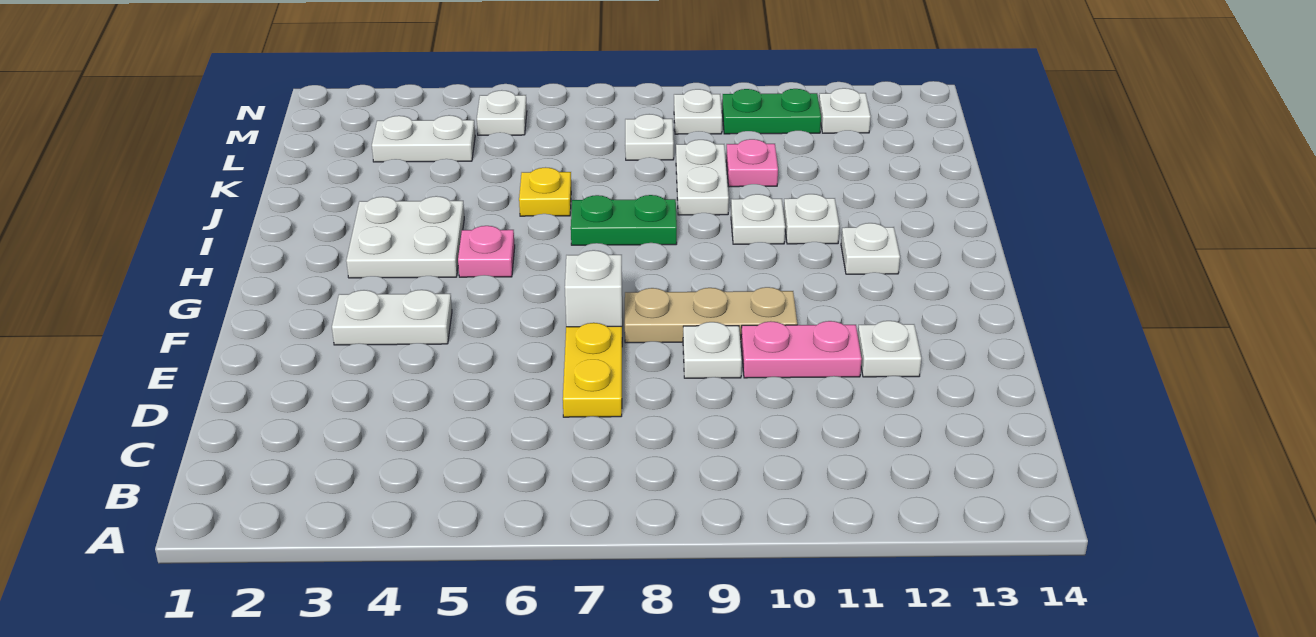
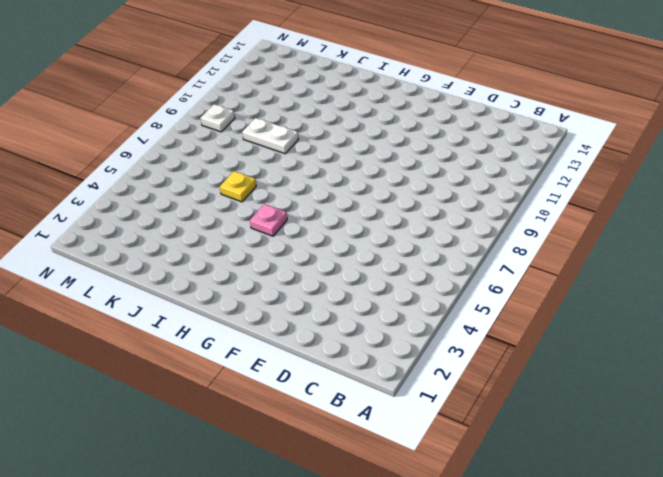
none -> yellow plate D7:E7 level 1
none -> white plate E9 level 1
none -> pink plate E10:E11 level 1

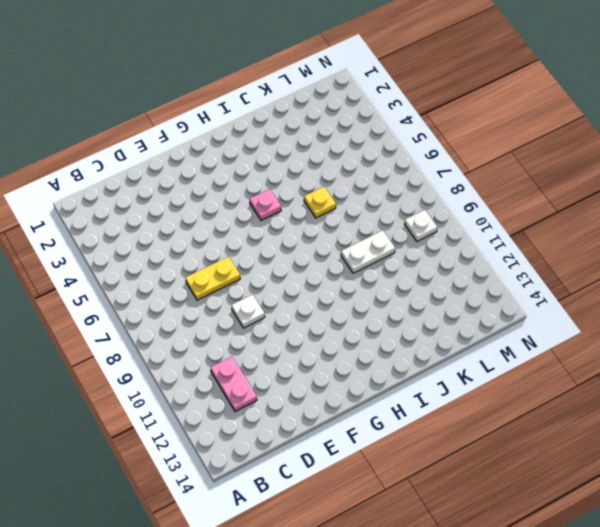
pink plate C11:C12 level 1 -> pink plate E10:E11 level 1
none -> white plate E12 level 1
none -> white plate F3:F4 level 1
none -> white brick F7 level 1

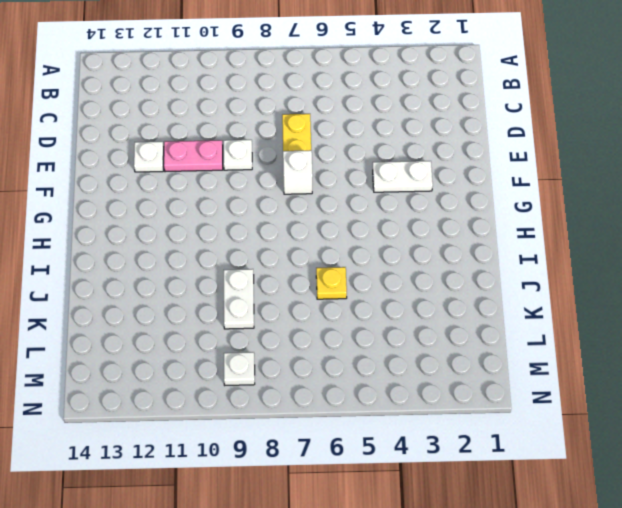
none -> tan plate F8:F10 level 1
none -> white plate H3:I4 level 1
none -> pink plate H5 level 1

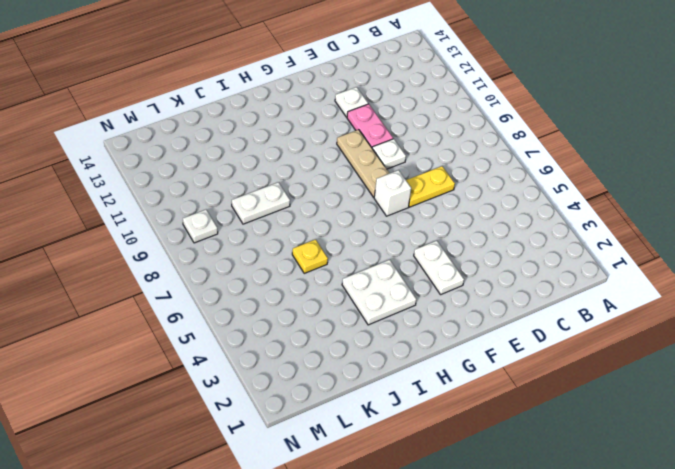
none -> pink plate H5 level 1
none -> white plate H12 level 1
none -> green plate I7:I8 level 1

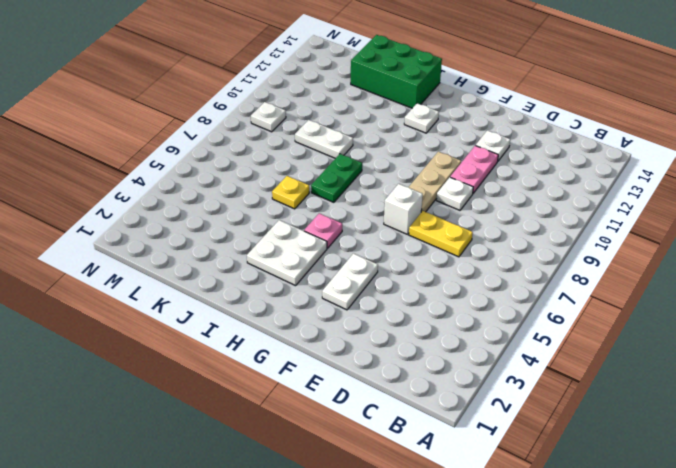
green brick I13:K14 level 1 -> none
none -> white plate I10 level 1
none -> white plate I11 level 1
none -> pink plate K10 level 1

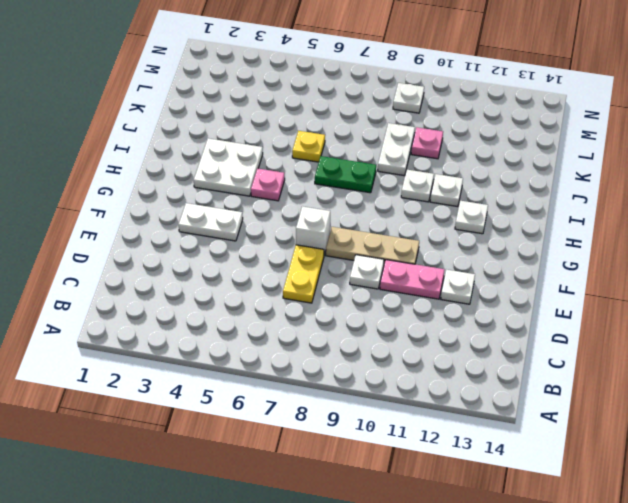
none -> white plate L3:L4 level 1
none -> white plate L8 level 1
none -> white plate M5 level 1

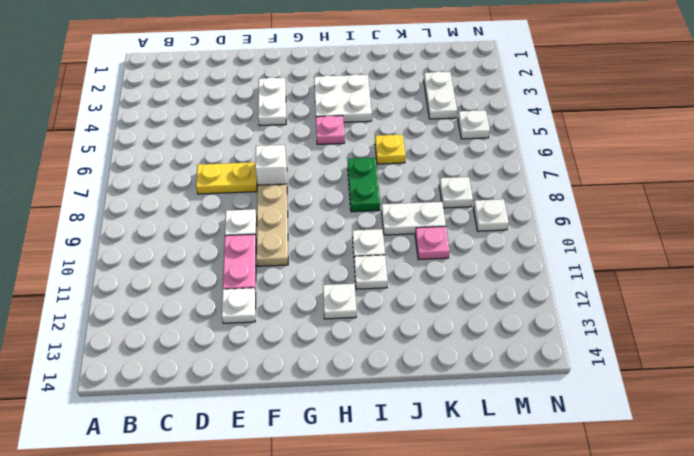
none -> green plate M10:M11 level 1
none -> white plate M12 level 1

